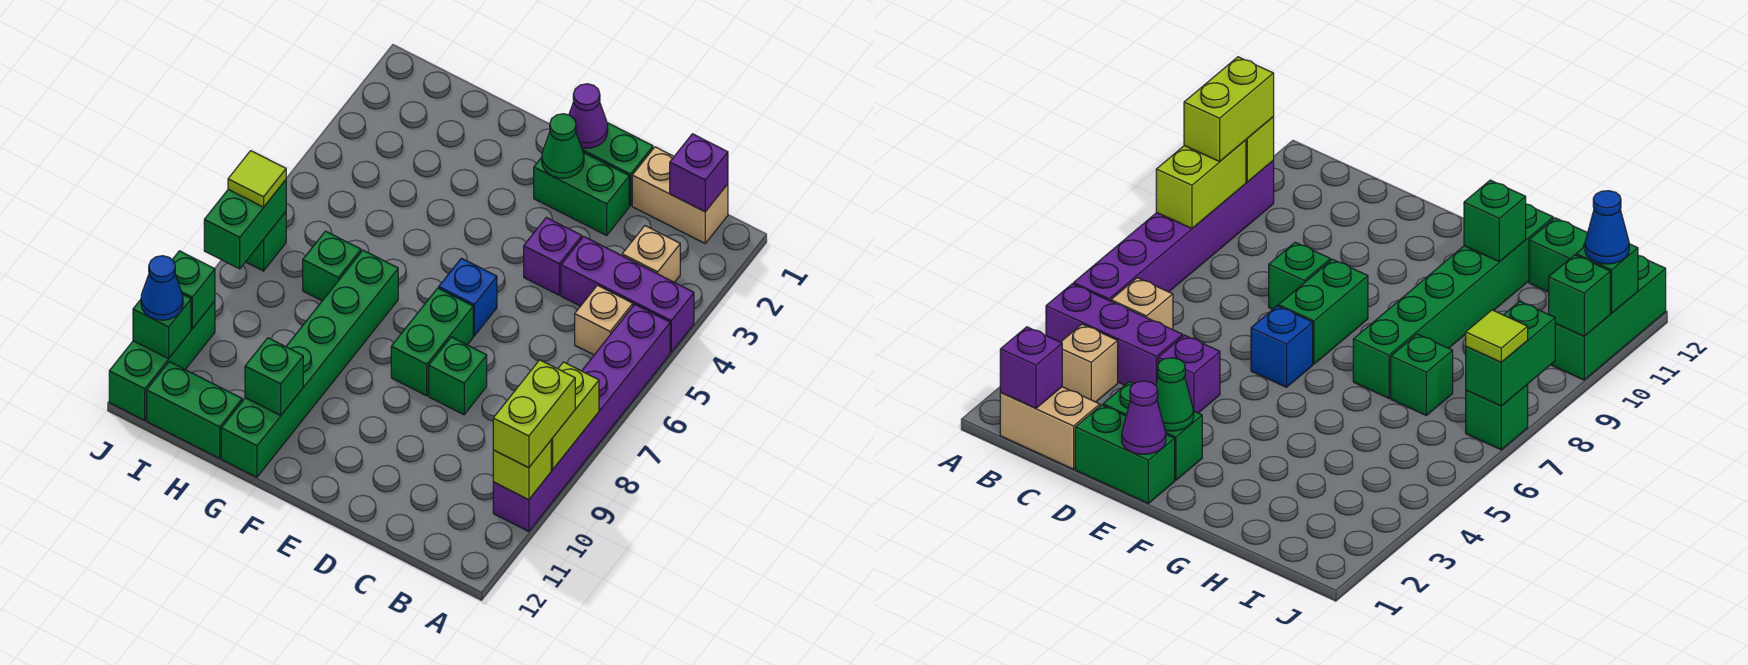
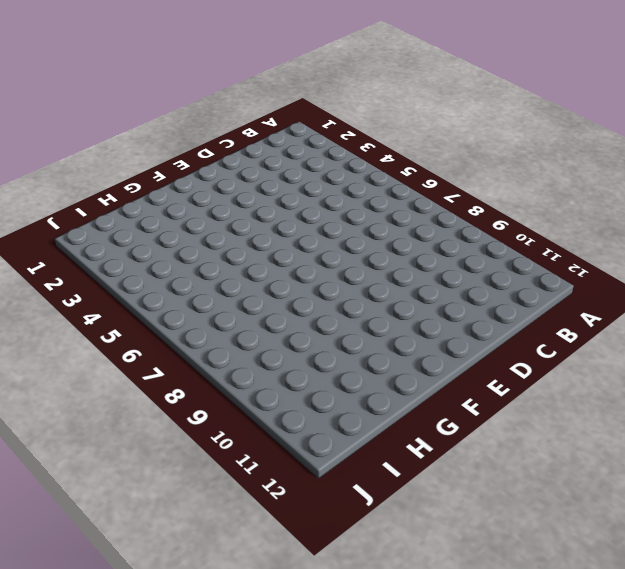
none -> purple brick A4:C4 level 1
none -> purple brick A5:A10 level 1
none -> tan brick B1:C1 level 1

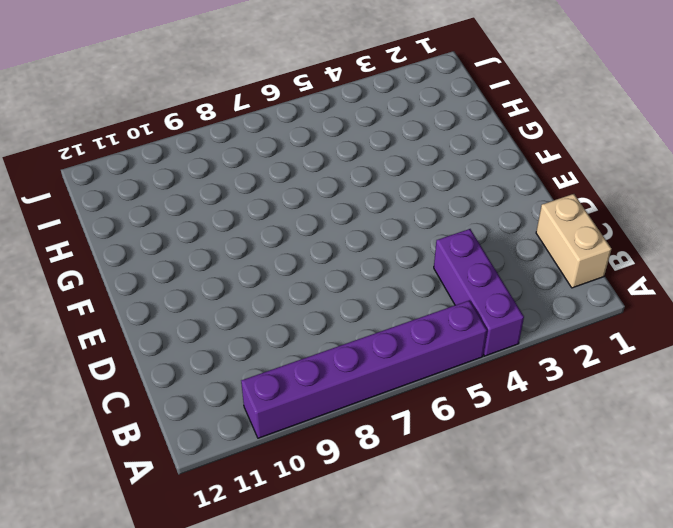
none -> tan brick B3 level 1
none -> tan brick B5 level 1
none -> green brick D1:E1 level 1

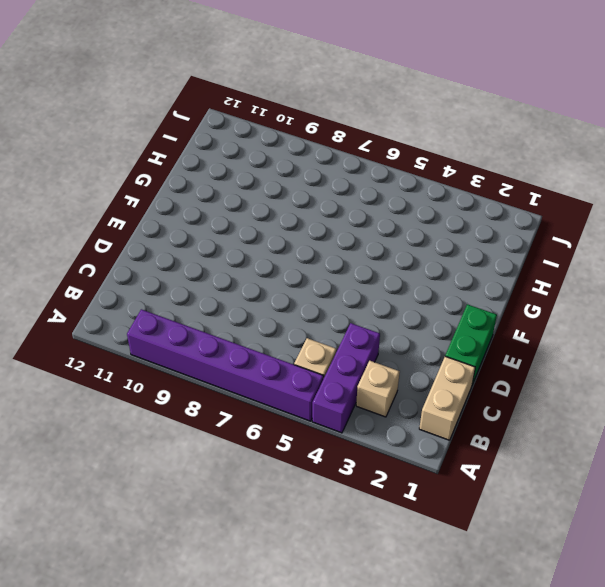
none -> green brick D2:E2 level 1
none -> purple brick D4 level 1
none -> green brick D8 level 1

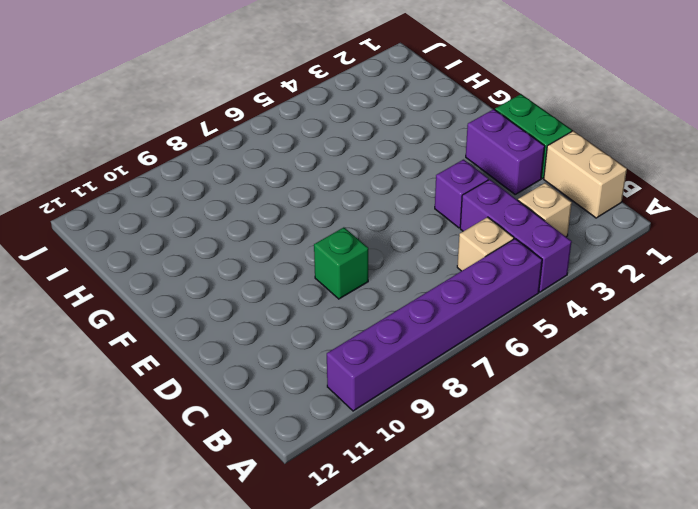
purple brick D2:E2 level 1 -> green brick D2:E2 level 1
none -> blue brick E6 level 1
none -> green brick E7:E8 level 1
none -> green brick G7:G12 level 1

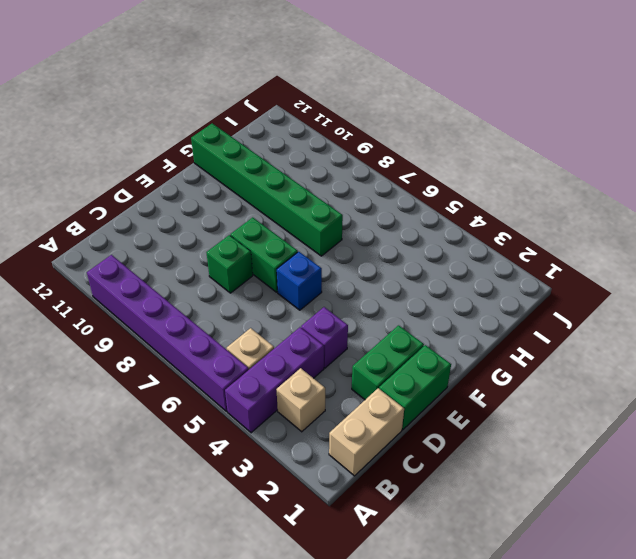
none -> green brick H7 level 1
none -> green brick H12:I12 level 1
none -> green brick J7 level 1

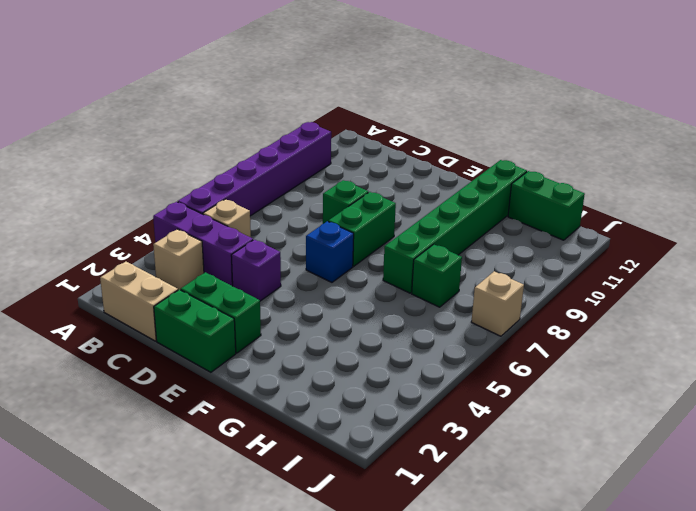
tan brick J7 level 1 -> green brick J7 level 1
none -> green brick J10:J12 level 1
none -> lime brick A8:A9 level 2
none -> lime brick A10 level 2

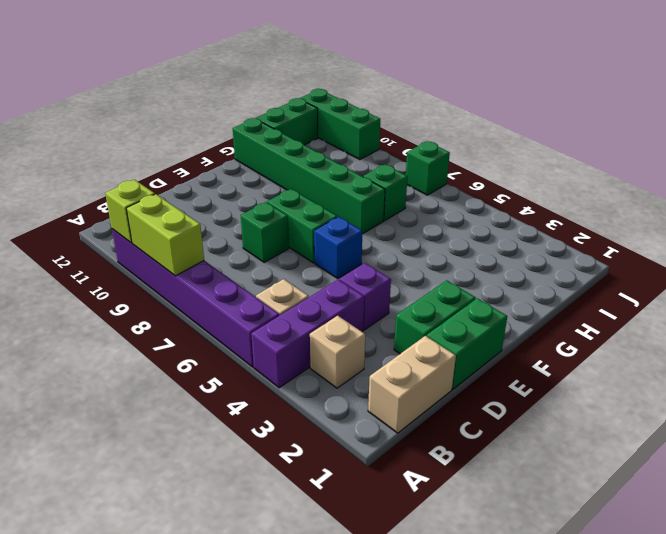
none -> purple brick B1 level 2
none -> purple cone E1 level 2
none -> green cone E2 level 2

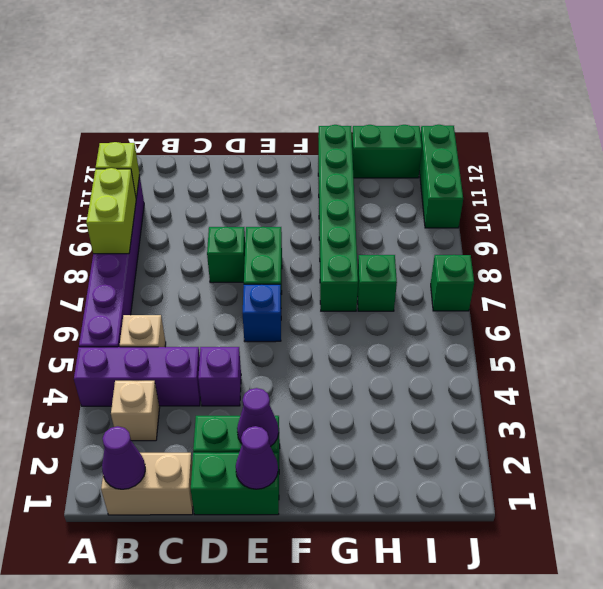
purple cone B1 level 2 -> purple brick B1 level 2
purple cone E2 level 2 -> green cone E2 level 2
none -> green brick G11 level 2
none -> green brick J7:J8 level 2
none -> green brick J10 level 2

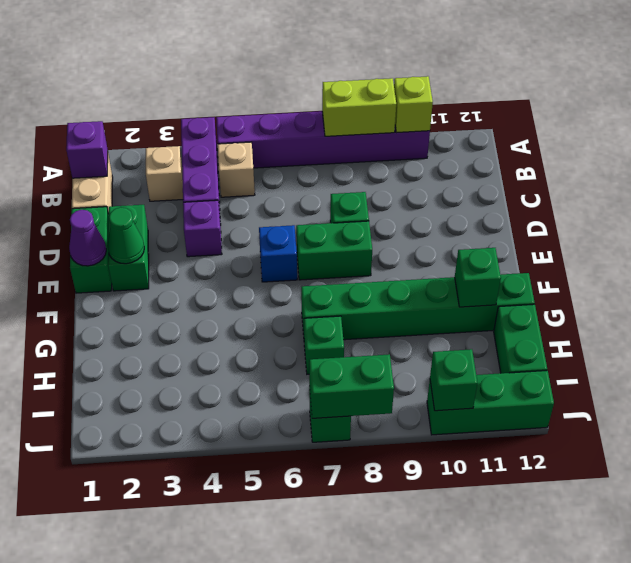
none -> green brick J11 level 2
none -> lime brick A9:A10 level 3
none -> lime tile J7 level 3

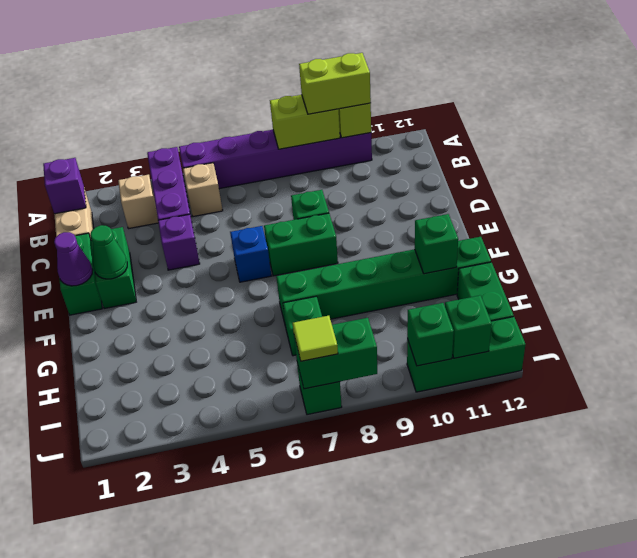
none -> blue cone J11 level 3

